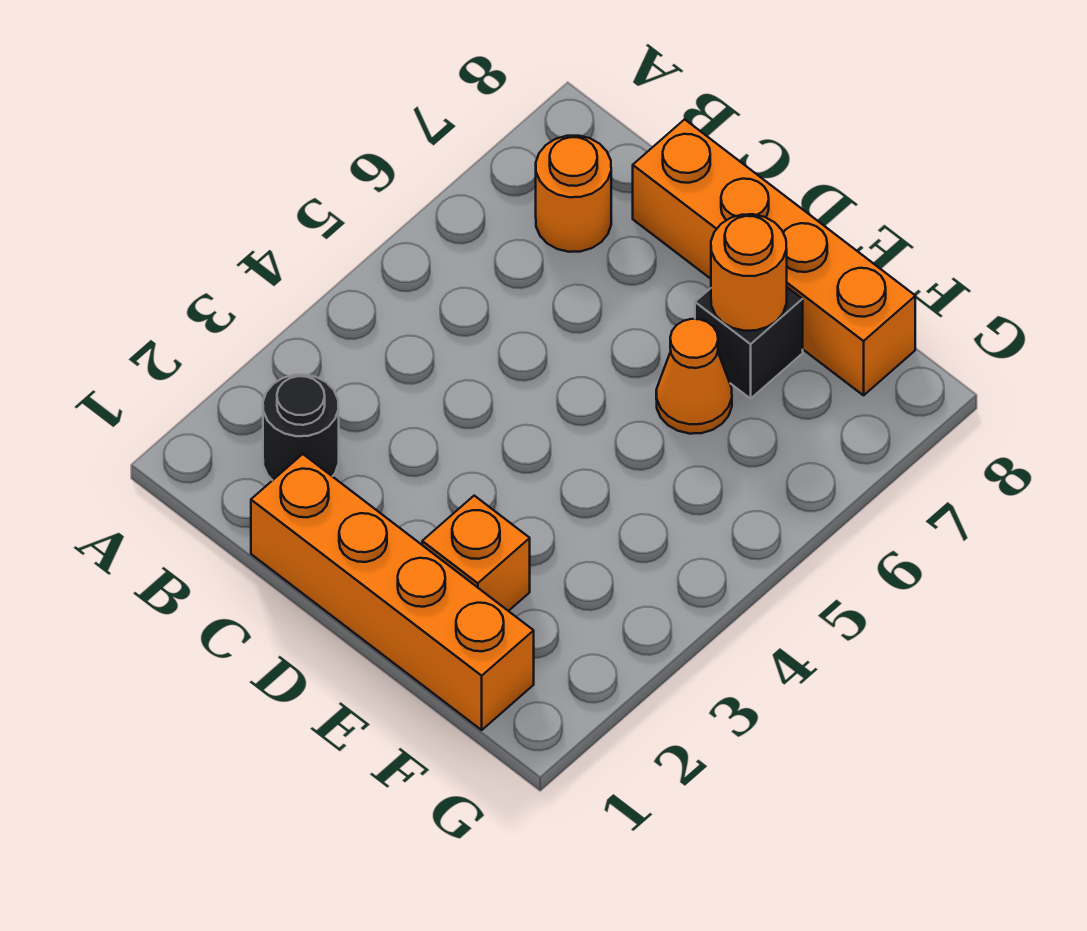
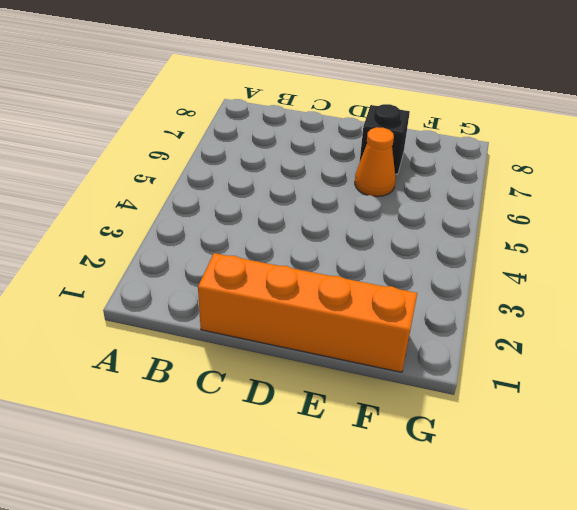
none -> black round brick B2 level 1
none -> orange round brick B7 level 1

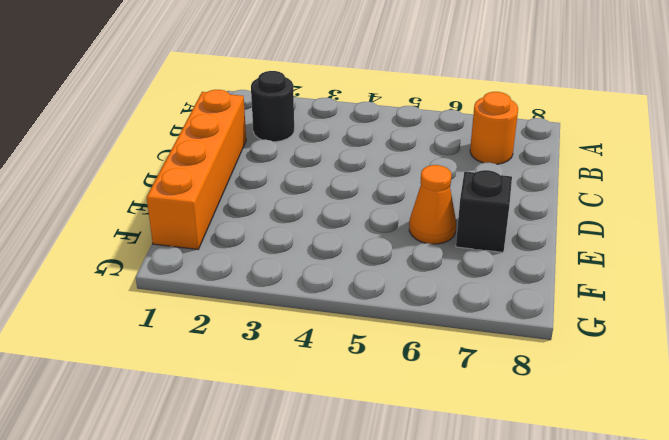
none -> orange brick C8:F8 level 1
none -> orange brick E2 level 1

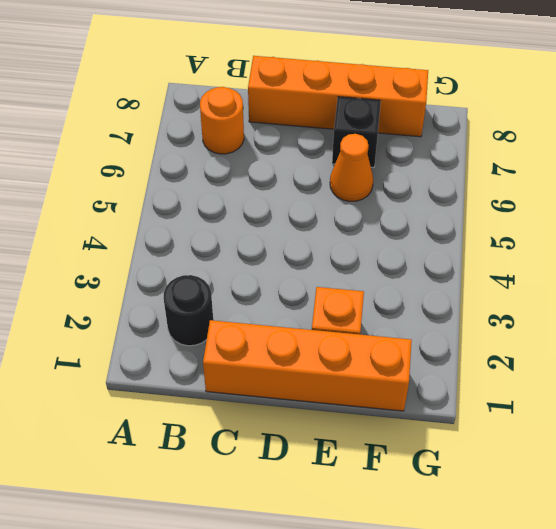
none -> orange round brick E7 level 2

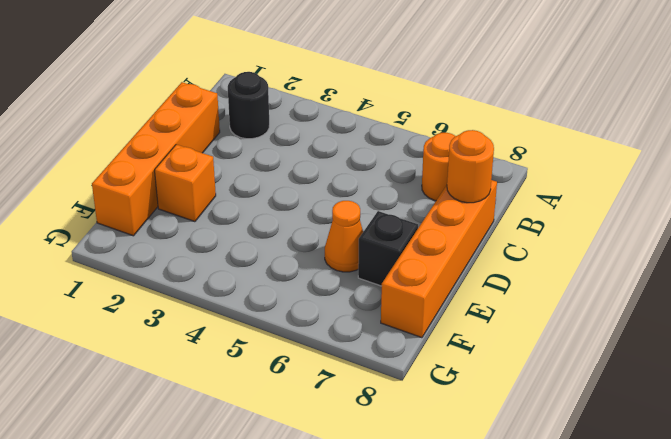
orange round brick C8 level 2 -> orange round brick E7 level 2

